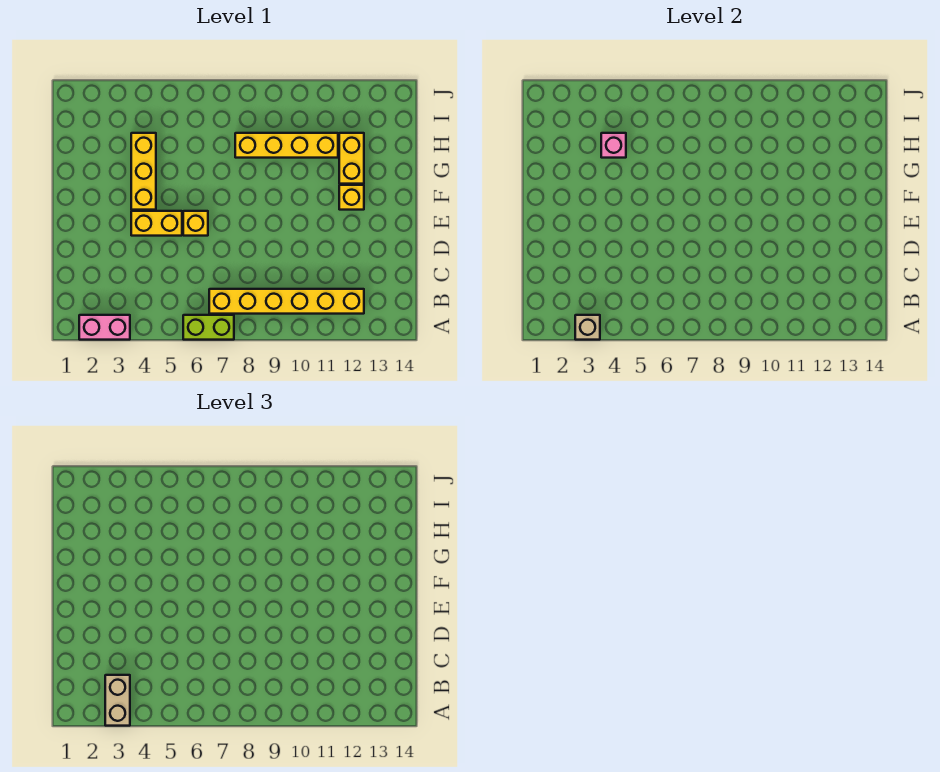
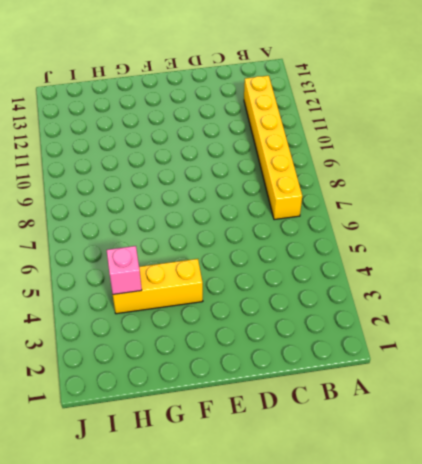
none -> pink brick A2:A3 level 1
none -> lime brick A6:A7 level 1
none -> yellow brick E4:E5 level 1

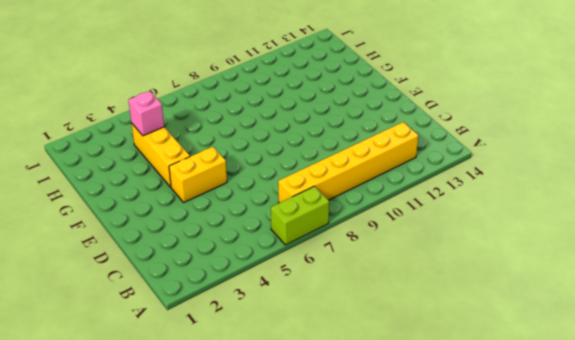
none -> pink brick A2:A3 level 1
none -> yellow brick E6 level 1
none -> yellow brick F12 level 1

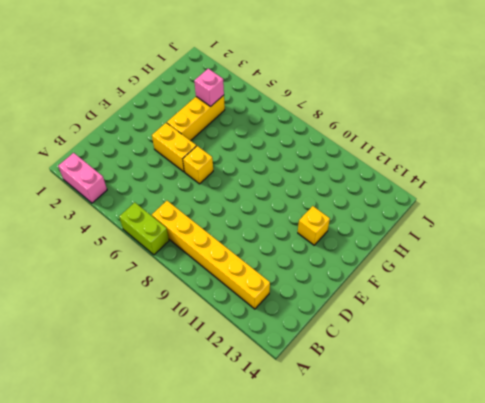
none -> yellow brick G12:H12 level 1
none -> yellow brick H8:H11 level 1
none -> tan brick A3 level 2

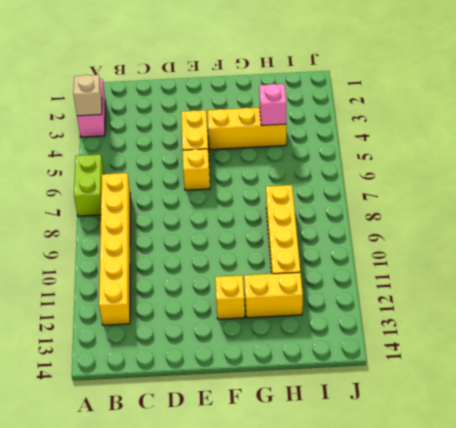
none -> tan brick A3:B3 level 3

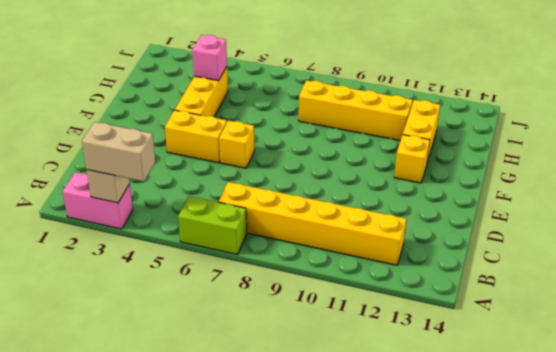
tan brick A3:A4 level 3 -> tan brick A3:B3 level 3

